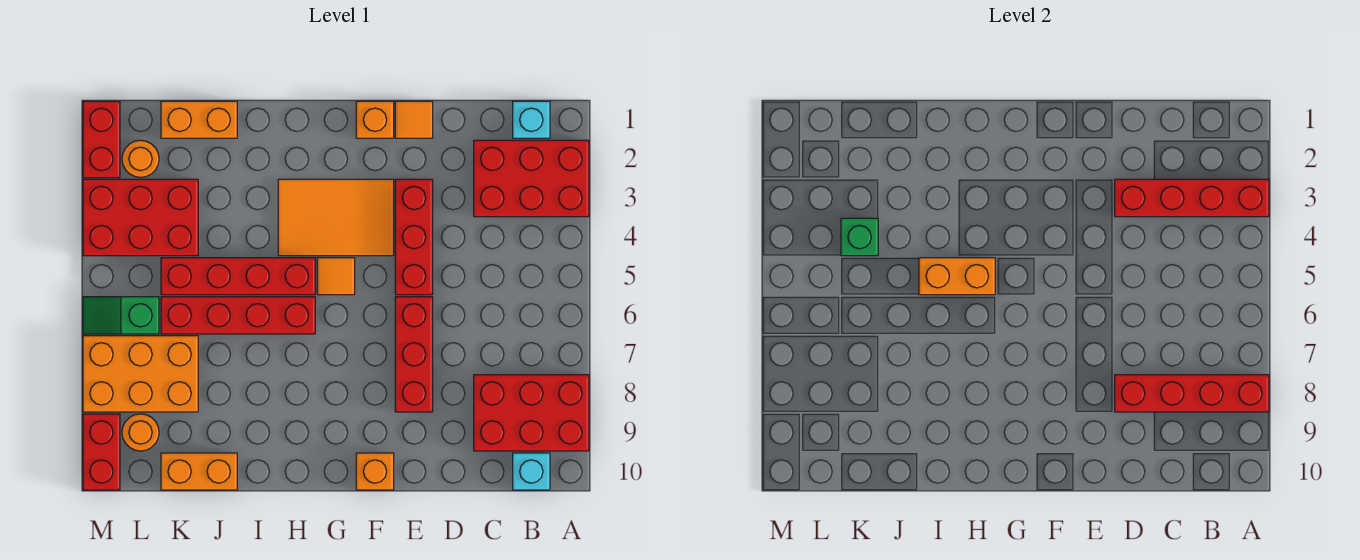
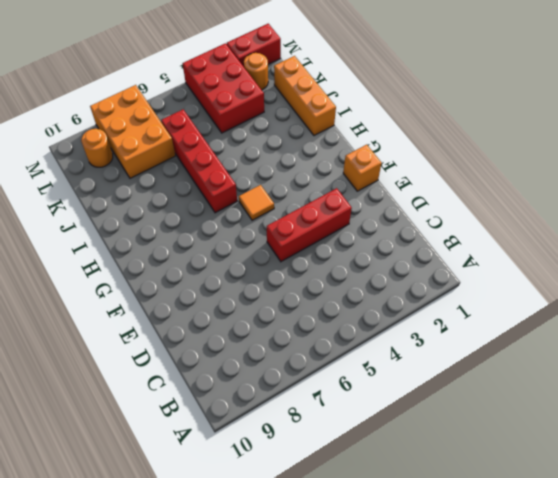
orange brick I1:K1 level 1 -> orange brick J1:K1 level 1
none -> red brick A2:C3 level 1
none -> red brick A8:C9 level 1
none -> cyan brick B1 level 1

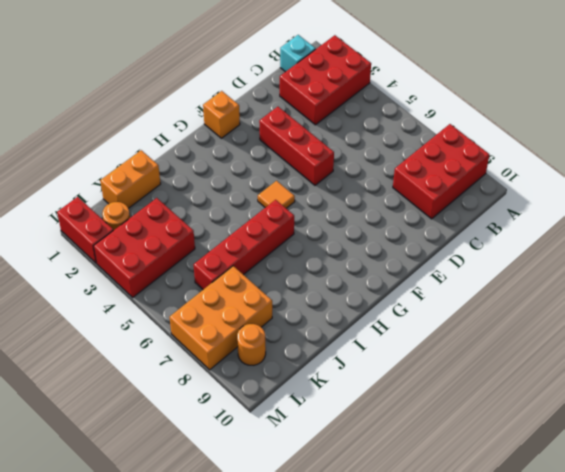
none -> cyan brick B10 level 1
none -> orange tile E1 level 1
none -> red brick E6:E8 level 1

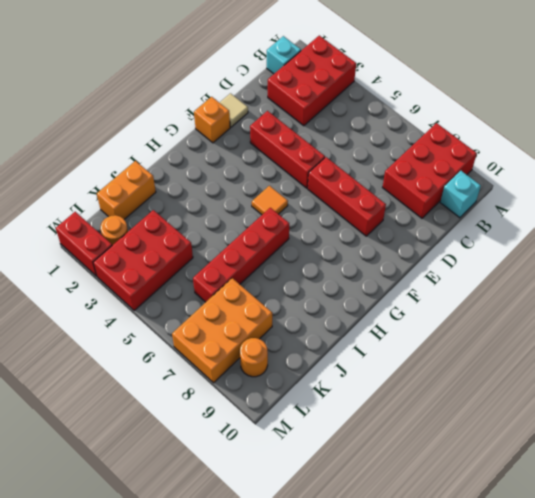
tan tile E1 level 1 -> orange tile E1 level 1
none -> orange tile F3:H4 level 1
none -> orange brick F10 level 1
none -> red brick H5:K5 level 1

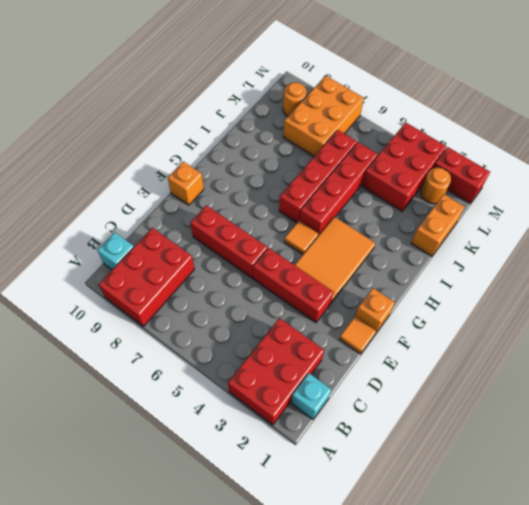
none -> orange brick J10:K10 level 1
none -> green slope L6:M6 level 1 top L
none -> red brick M9:M10 level 1

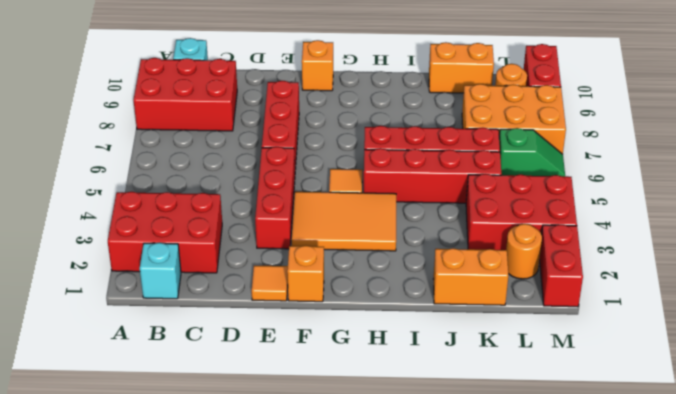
none -> red brick A3:D3 level 2
none -> red brick A8:D8 level 2
none -> orange brick H5:I5 level 2

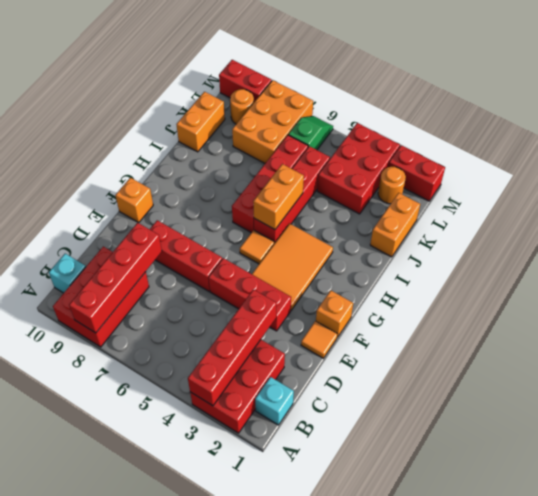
none -> green brick K4 level 2

